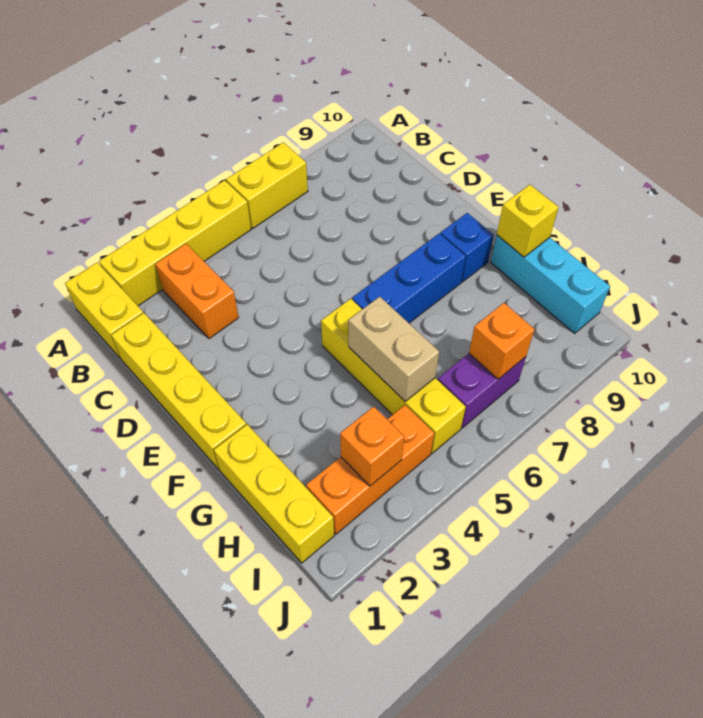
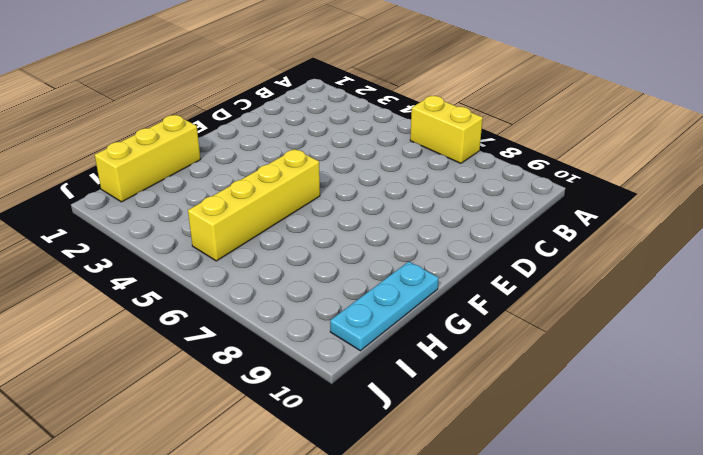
cyan plate G10:I10 level 1 -> cyan brick G10:I10 level 1
none -> yellow brick A1:B1 level 1
none -> yellow brick A2:A5 level 1
none -> orange brick B3:C3 level 1

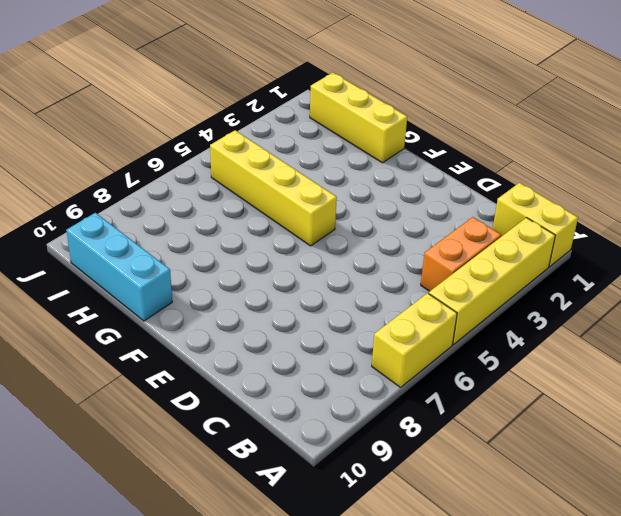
orange brick B3:B4 level 1 -> orange brick B3:C3 level 1
none -> yellow brick C1:F1 level 1
none -> blue brick F6:F8 level 1
none -> blue brick F9 level 1

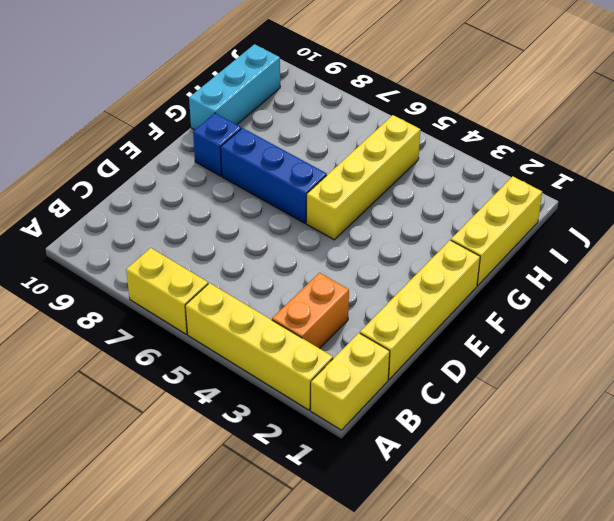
none -> orange brick I2:I4 level 1
none -> purple brick I6:I7 level 1
none -> tan brick G5:H5 level 2

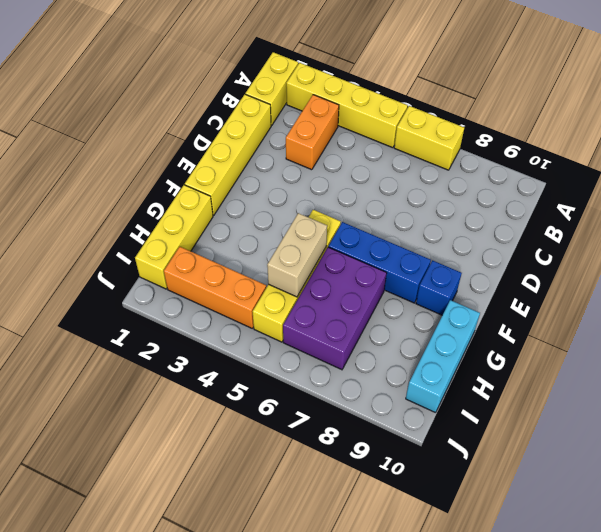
purple brick G6:I7 level 1 -> purple brick I6:I7 level 1
none -> yellow brick G10 level 2
none -> orange brick I3 level 2
none -> orange brick I7 level 2

